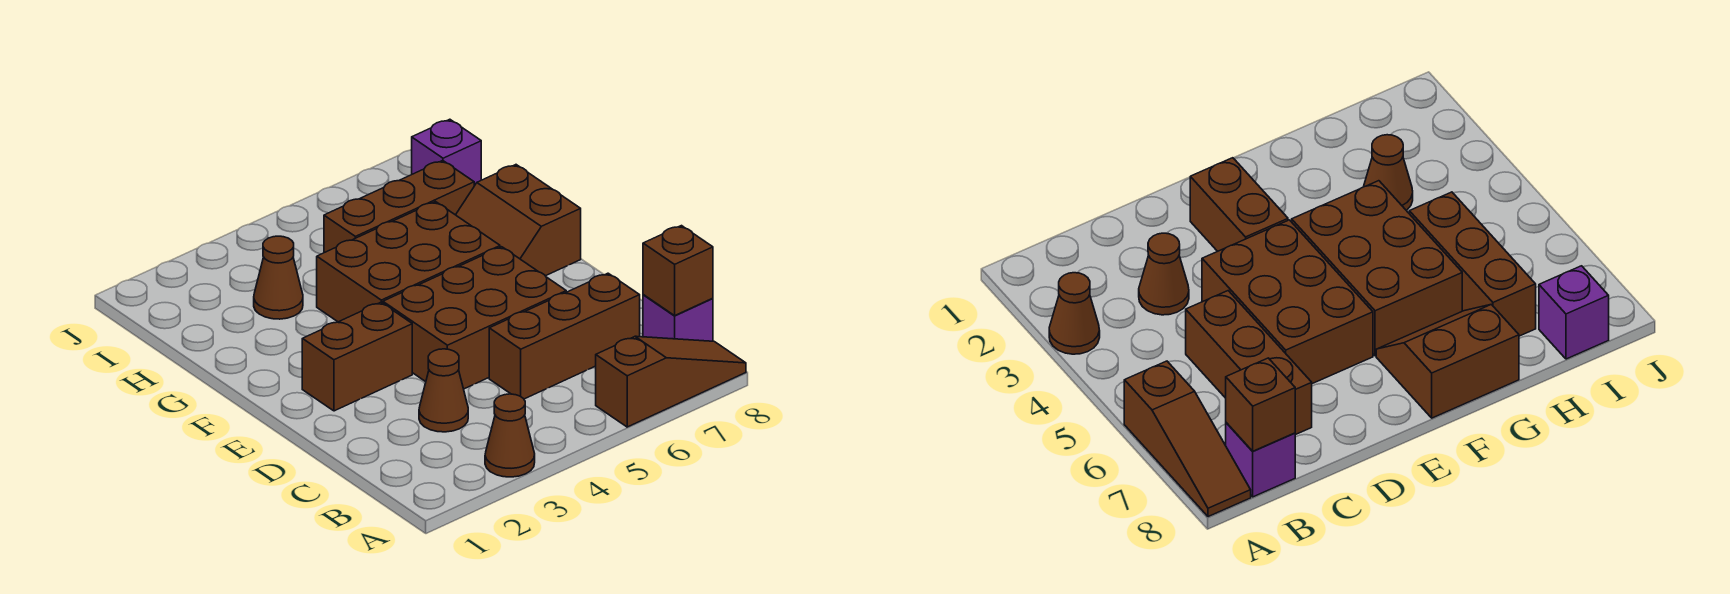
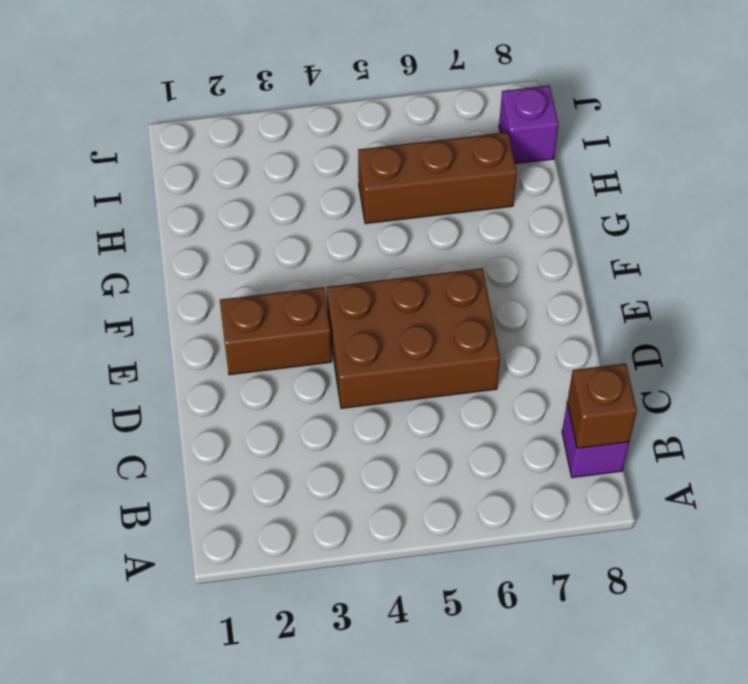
none -> brown cone A3 level 1
none -> brown slope A6:A8 level 1 top 6
none -> brown cone C3 level 1

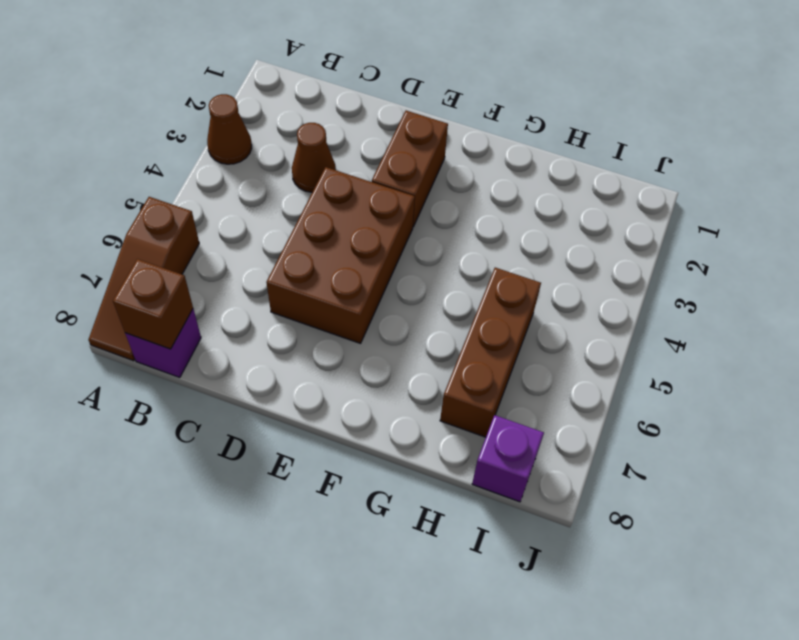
none -> brown brick C5:C7 level 1
none -> brown brick F4:G6 level 1
none -> brown slope F7:G8 level 1 top 8

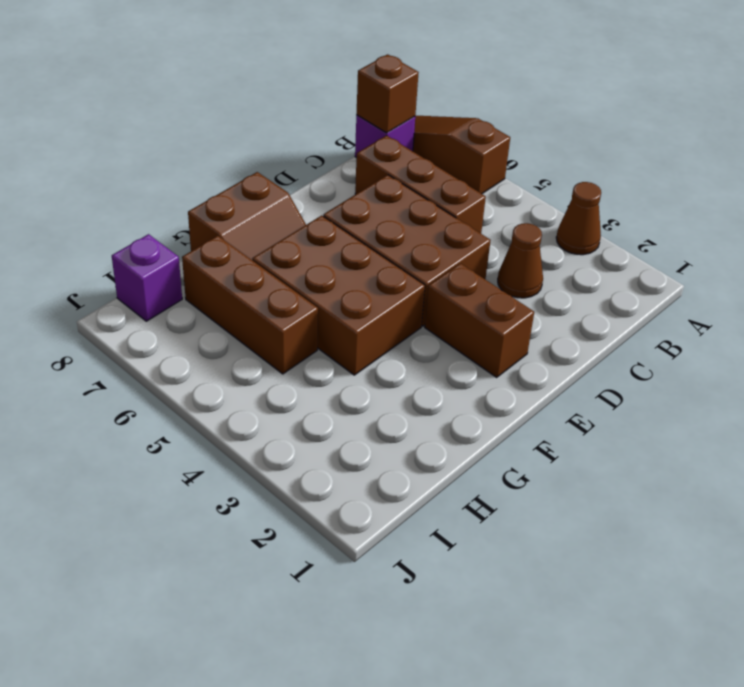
none -> brown cone H3 level 1

